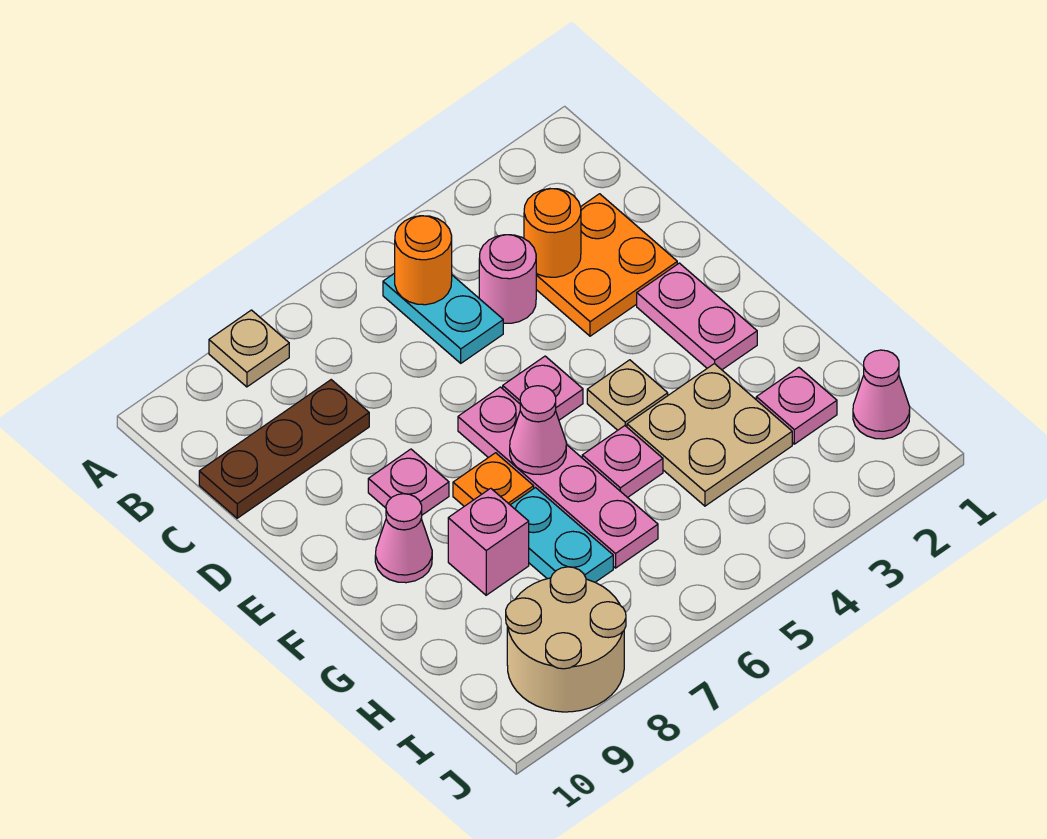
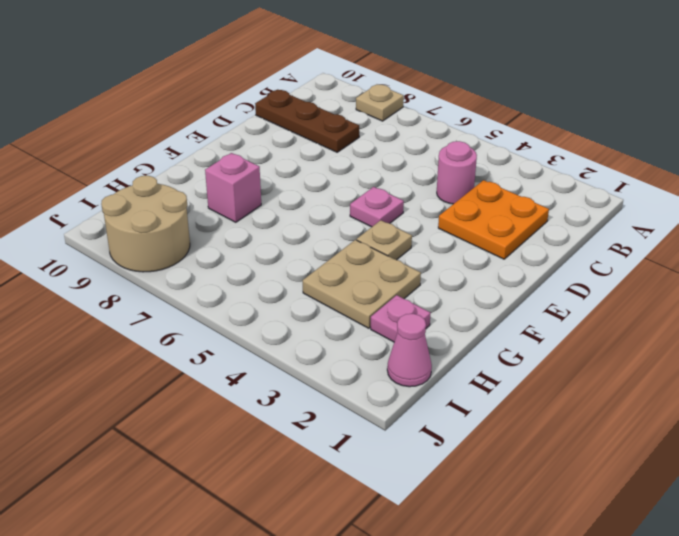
none -> cyan plate B5:C5 level 1
none -> pink plate E2:F2 level 1
none -> pink plate E6:H6 level 1

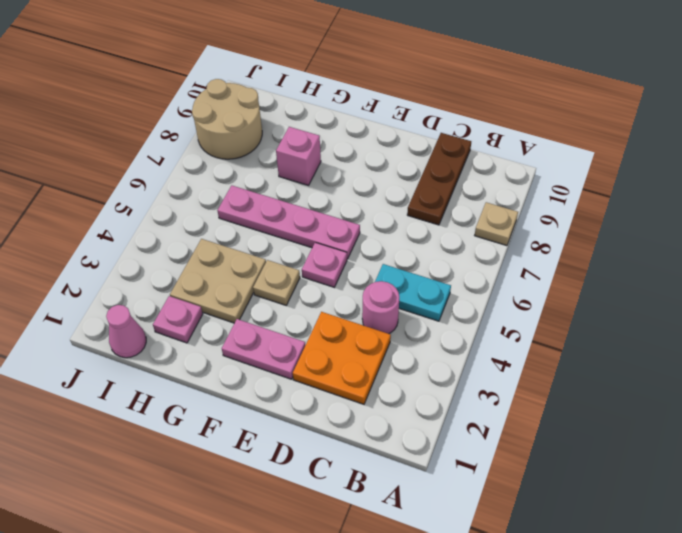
none -> pink plate E8 level 1
none -> orange plate F7 level 1
none -> pink cone F9 level 1

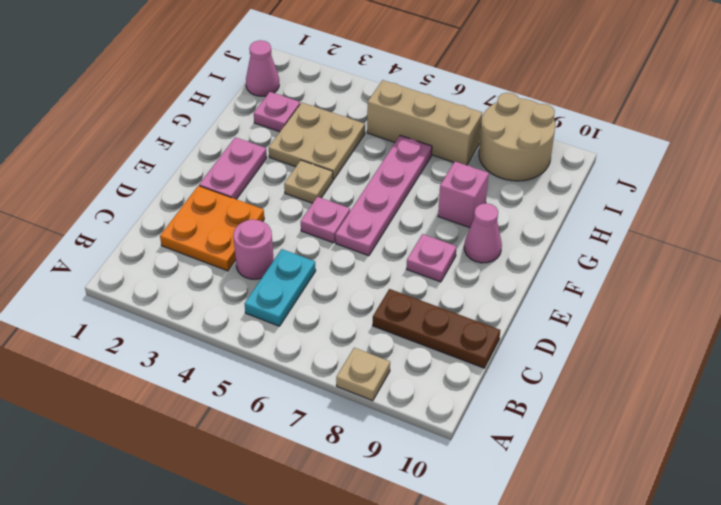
tan brick I5:I7 level 1 -> none
none -> orange plate F7 level 1
none -> pink plate G5 level 1
none -> cyan plate G7:H7 level 1

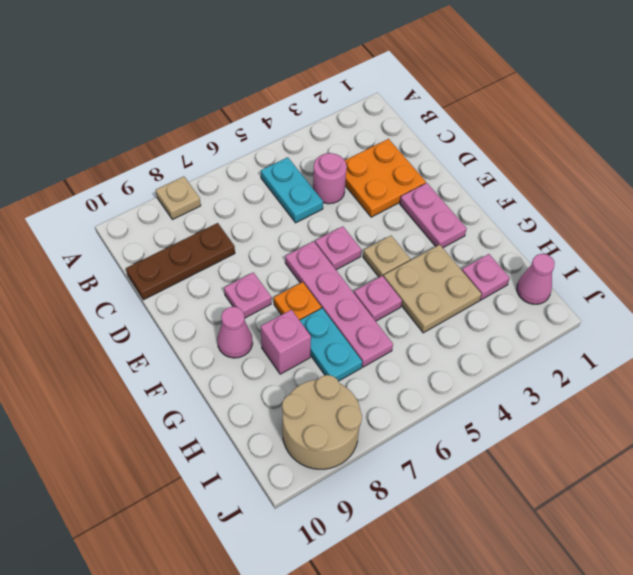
none -> orange round brick B5 level 2
none -> orange round brick C3 level 2
none -> pink cone F6 level 2

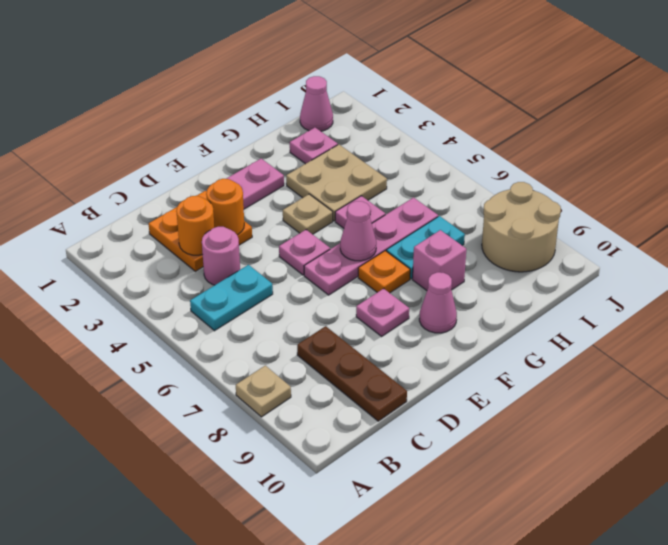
orange round brick D3 level 2 -> orange round brick B5 level 2

